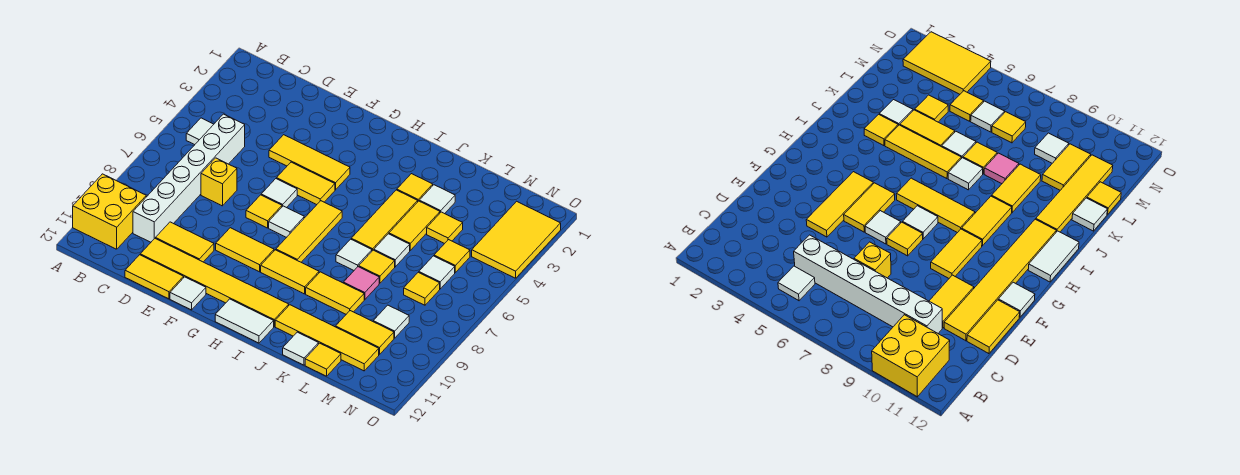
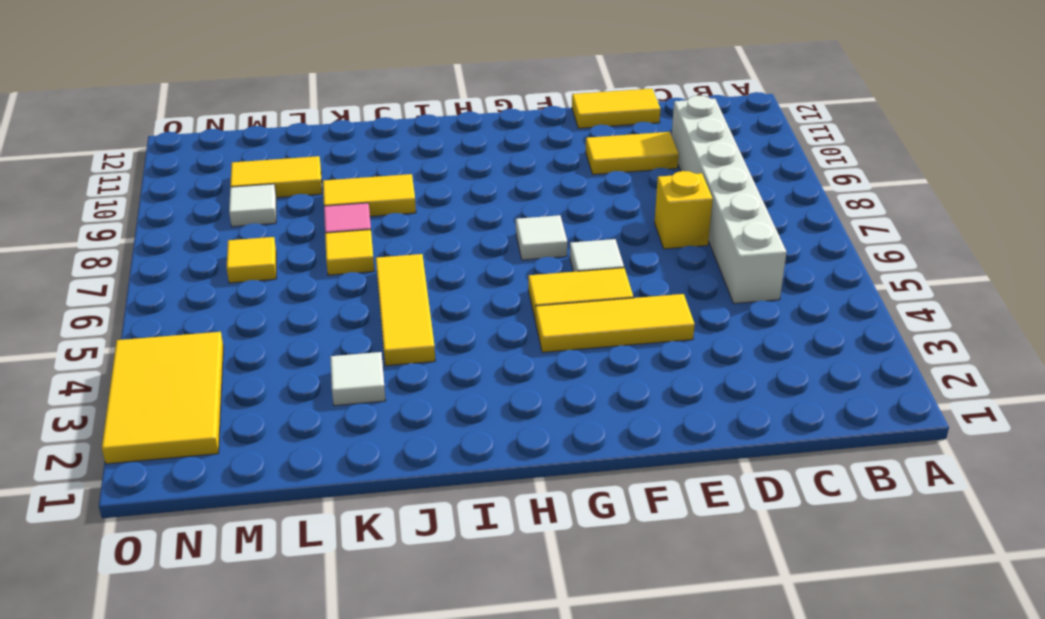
none -> yellow brick A10:B11 level 1
none -> white tile B5 level 1
none -> yellow tile D11:I11 level 1
none -> yellow tile F7 level 1

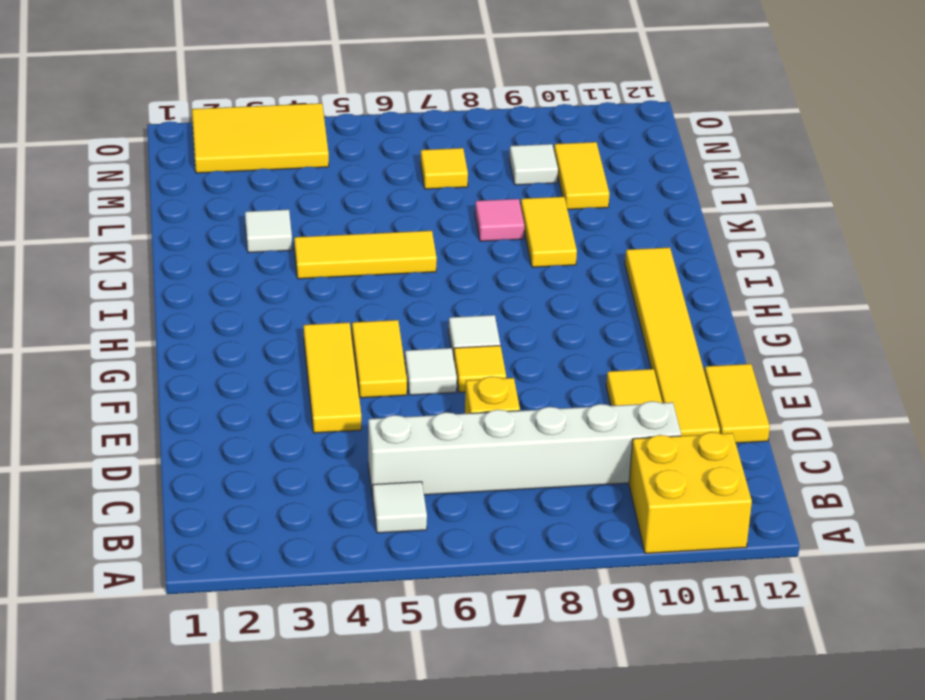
none -> yellow tile F9:G9 level 1
none -> white tile F12 level 1
none -> yellow tile H6:H8 level 1
none -> yellow tile H9:I9 level 1

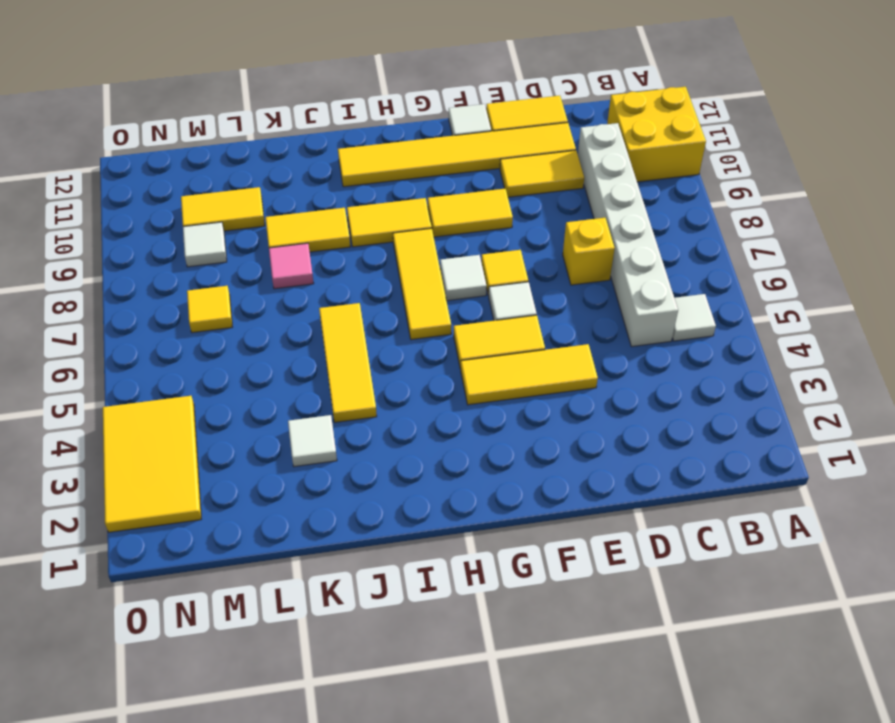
none -> white tile H12:I12 level 1
none -> yellow tile J3 level 1
none -> white tile J7 level 1
none -> yellow tile J11:M11 level 1

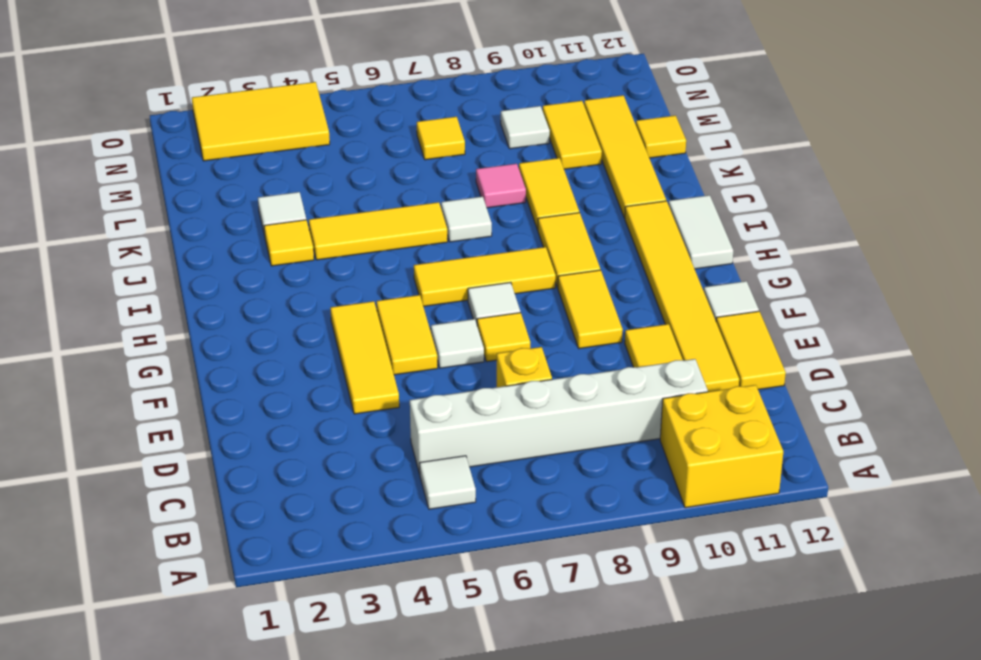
none -> yellow tile K4:K5 level 1
none -> white tile K6 level 1
none -> yellow tile K7 level 1
none -> white tile K12 level 1

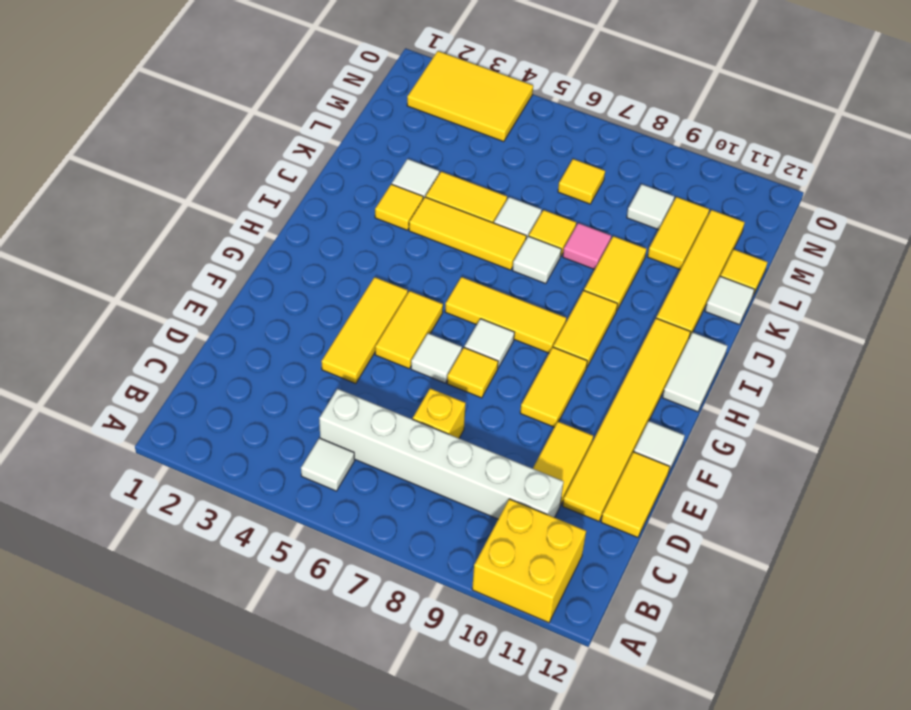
none -> yellow tile L4 level 1
none -> yellow tile M5 level 1
none -> white tile M6 level 1

